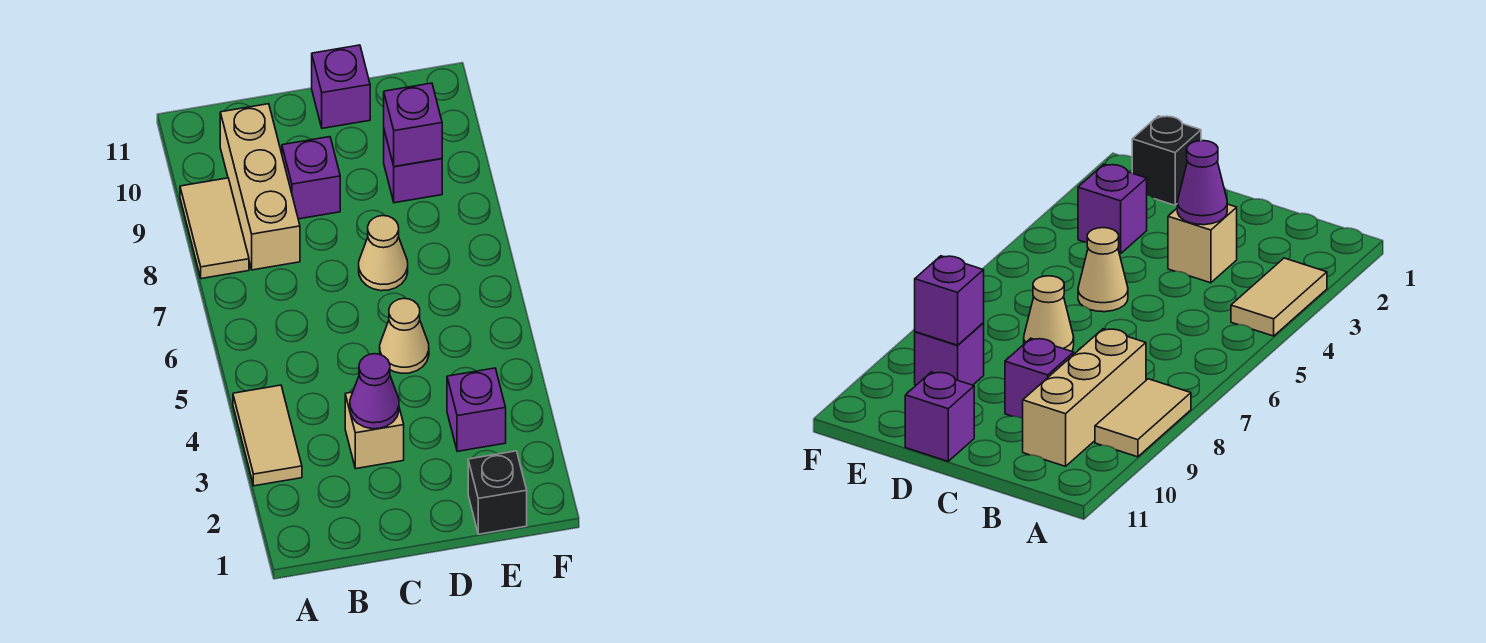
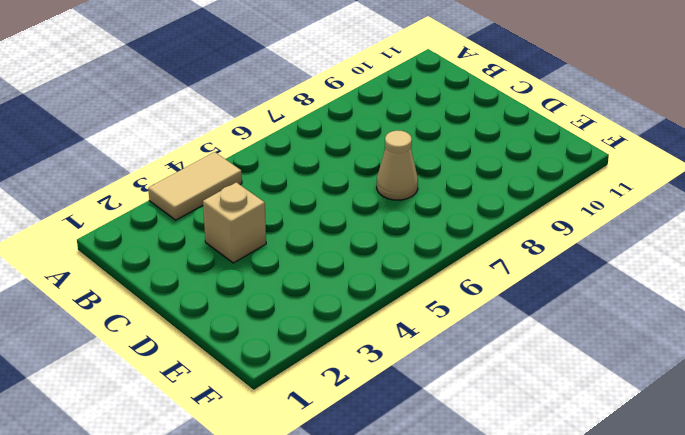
none -> tan tile A8:A9 level 1
none -> tan brick B8:B10 level 1
none -> purple brick C9 level 1

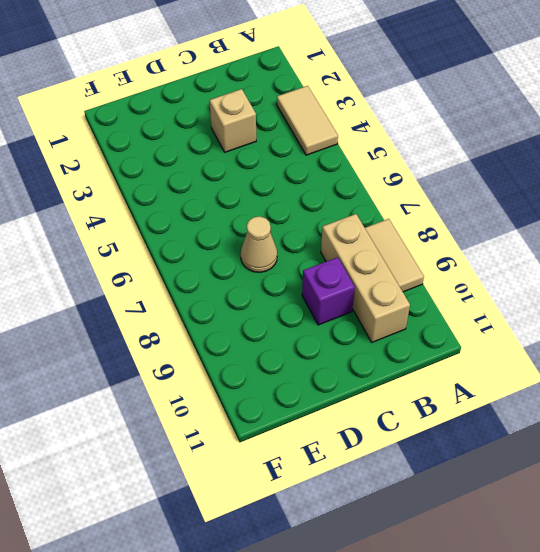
none -> tan cone D5 level 1
none -> purple brick D11 level 1
none -> black brick E1 level 1

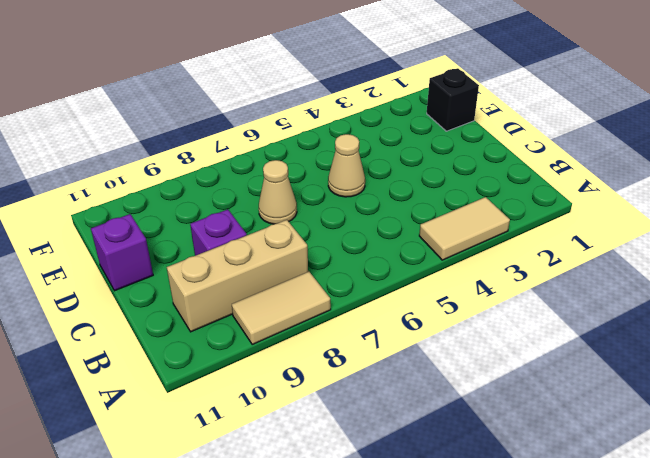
none -> tan brick C3 level 1
none -> purple brick E3 level 1
none -> purple brick E9 level 1

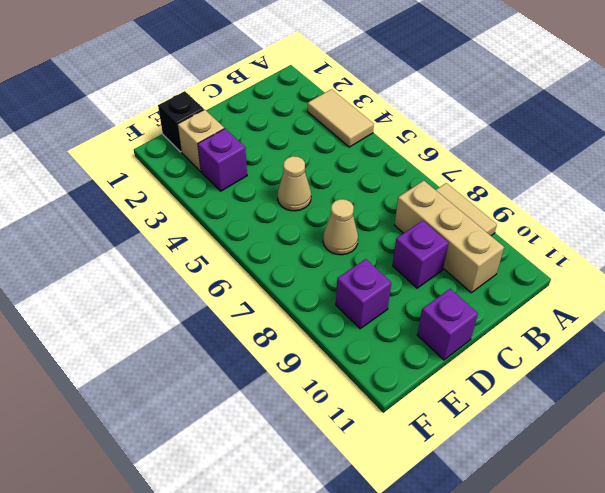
tan brick E2 level 1 -> tan brick C3 level 1
none -> purple cone C3 level 2
none -> purple brick E9 level 2

